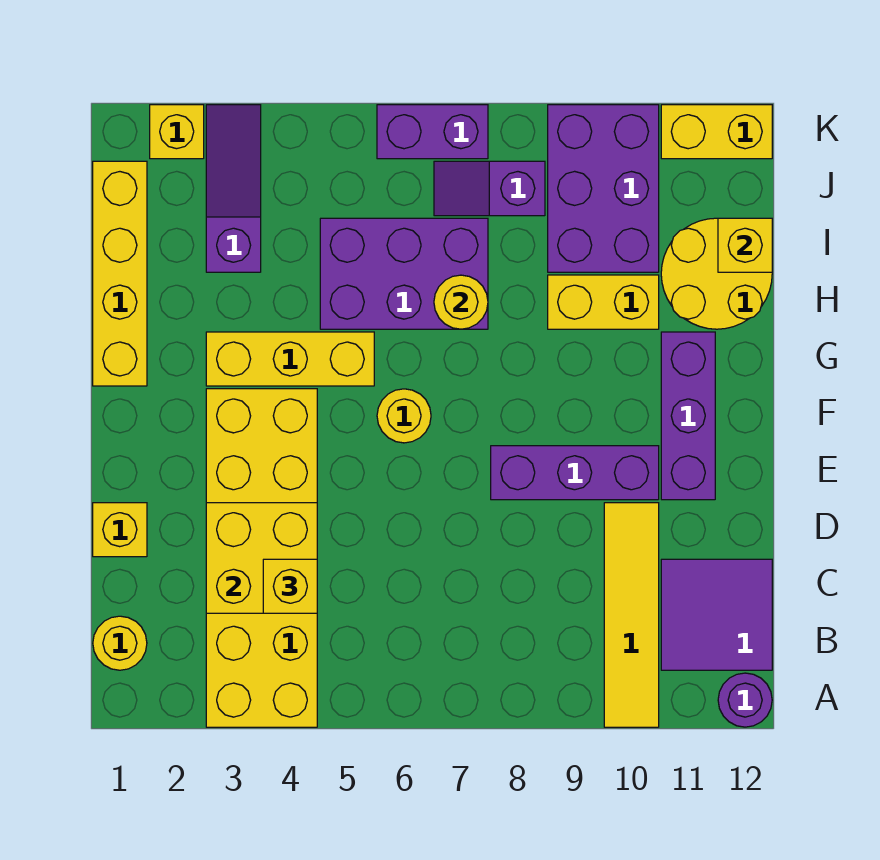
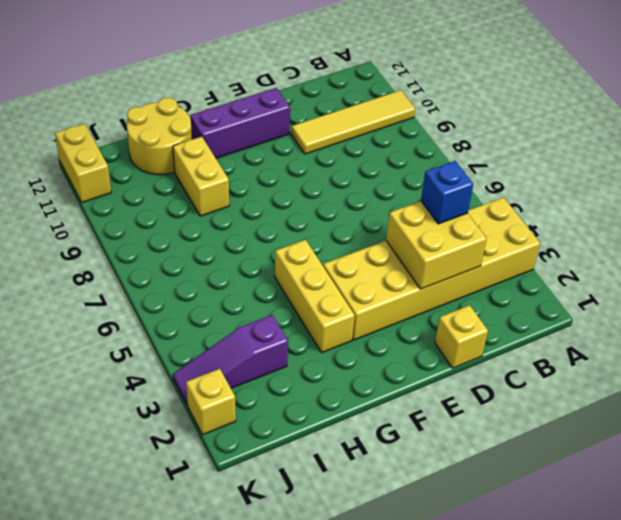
blue brick C4 level 3 -> yellow brick C4 level 3
none -> purple round brick A12 level 1
none -> yellow round brick B1 level 1
none -> purple tile B11:C12 level 1

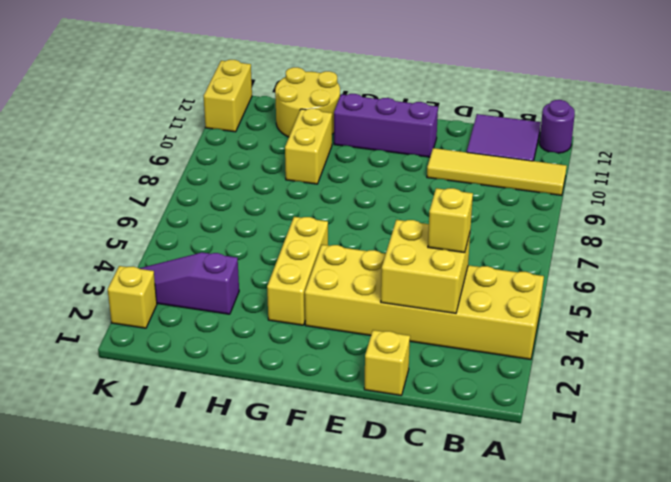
none -> yellow round brick B1 level 1
none -> purple brick E8:E10 level 1
none -> yellow round brick F6 level 1

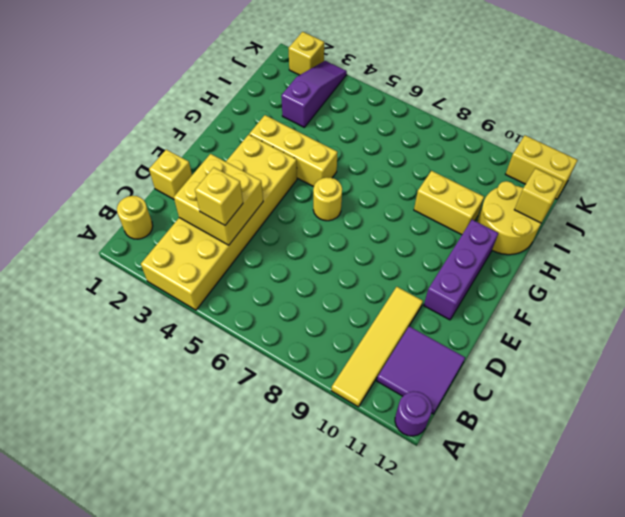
none -> purple brick E8:E10 level 1
none -> yellow brick G1:J1 level 1
none -> purple brick H5:I7 level 1

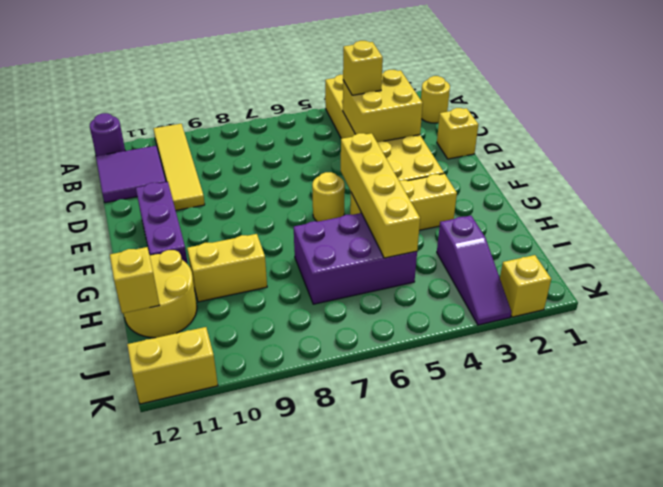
yellow brick F5:I5 level 2 -> yellow brick G1:J1 level 1
none -> purple brick E8:E10 level 1
none -> purple brick I9:K10 level 1
none -> purple slope J7:J8 level 1 top 8

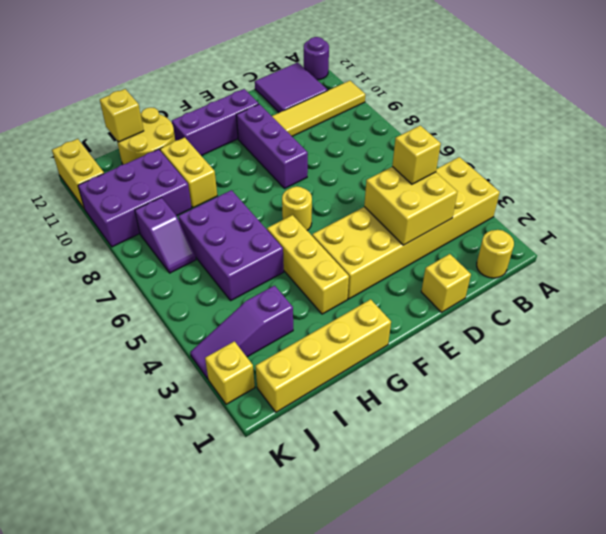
none -> purple brick K6:K7 level 1
none -> yellow round brick H7 level 2

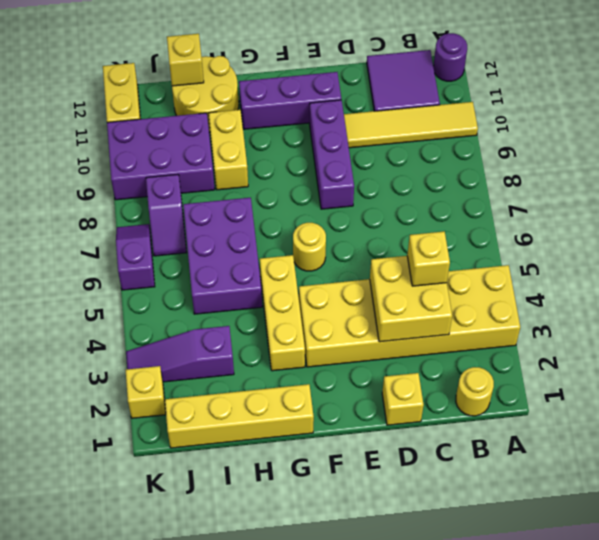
purple slope K6:K7 level 1 top 6 -> purple brick K6:K7 level 1
none -> yellow round brick H7 level 2

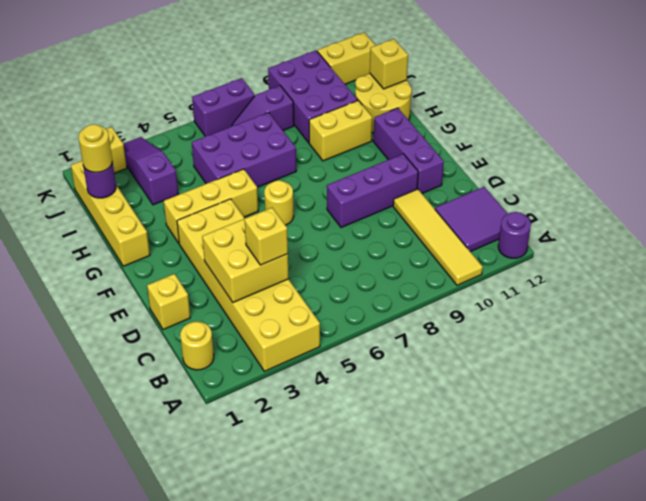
purple round brick I1 level 2 -> none
yellow round brick I1 level 3 -> yellow round brick H7 level 2

